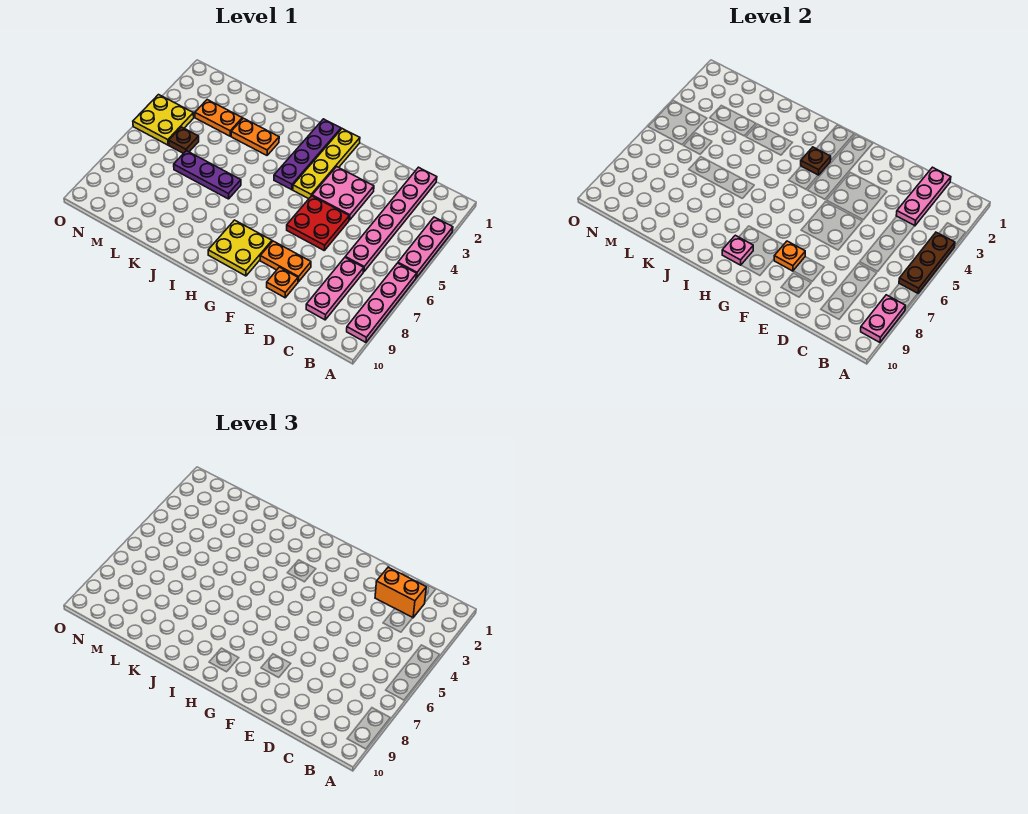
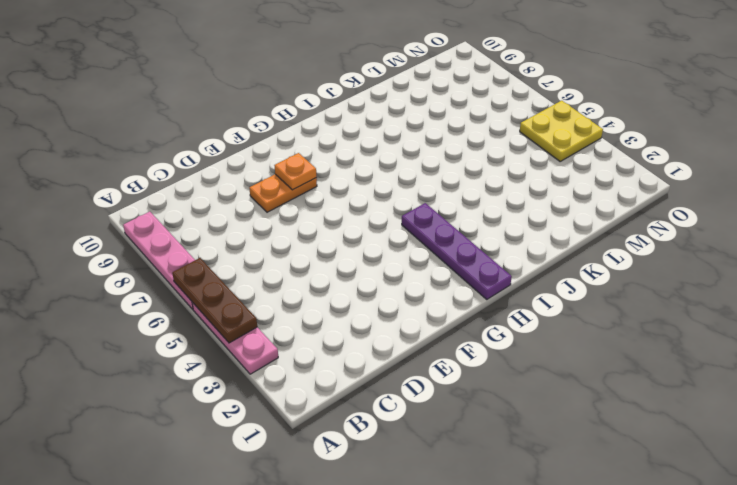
none -> pink plate C1:C6 level 1
none -> pink plate C7:C9 level 1
none -> pink plate E3:F4 level 1

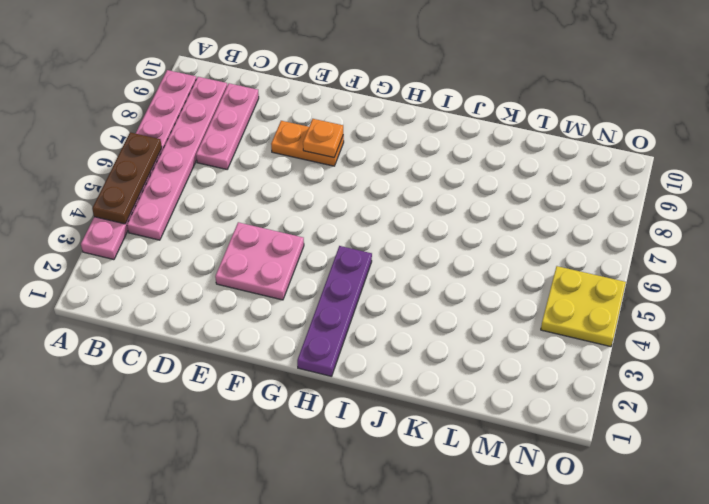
pink plate B4:B9 level 1 -> pink plate C1:C6 level 1
none -> red plate E5:F6 level 1
none -> orange plate E9 level 1
none -> yellow plate G1:G4 level 1

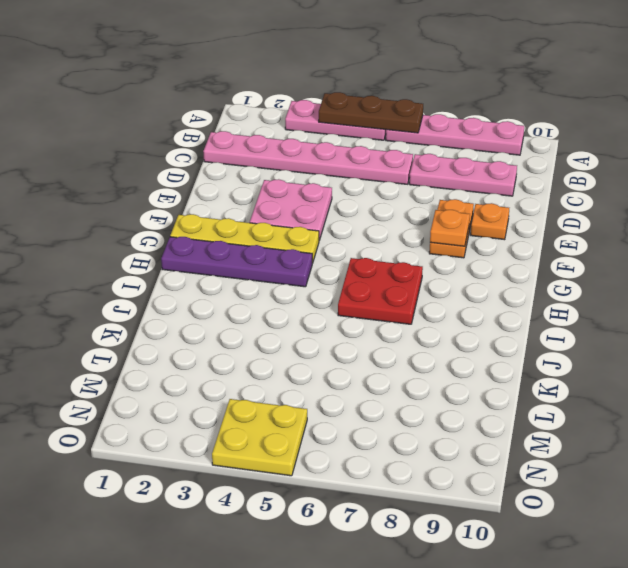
red plate H6:I7 level 1 -> red plate E5:F6 level 1
none -> yellow plate G8:H9 level 1
none -> orange plate J3:K3 level 1
none -> purple plate J6:L6 level 1

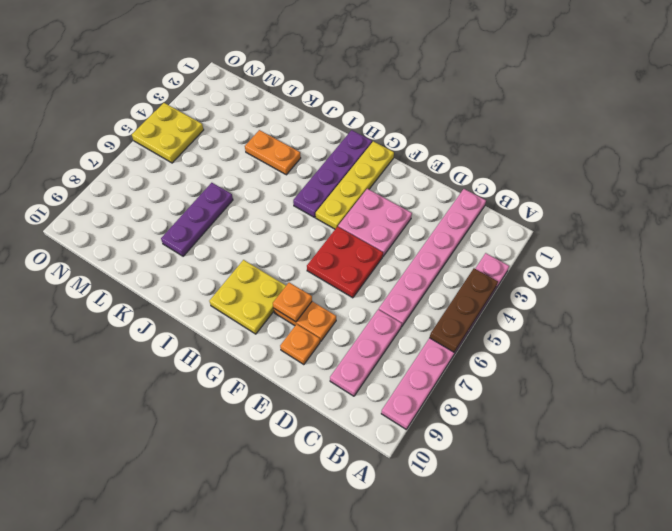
purple plate K6:K8 level 1 -> purple plate J6:L6 level 1
none -> orange plate L3:M3 level 1
none -> brown plate M5 level 1
none -> pink plate A8:A9 level 2

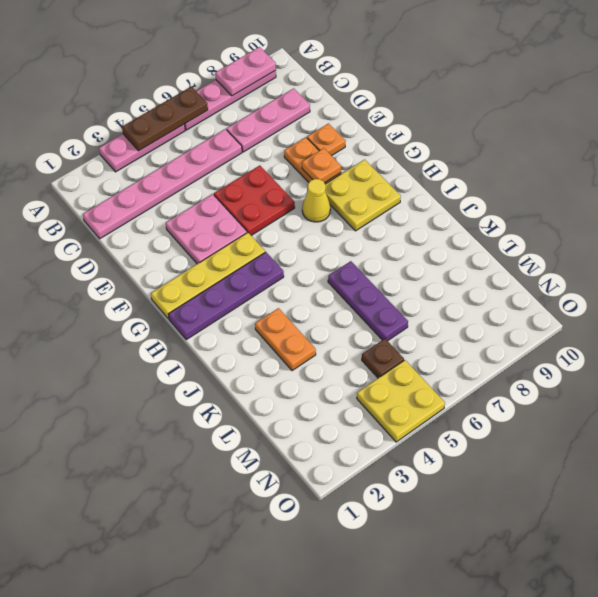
yellow cone G7 level 1 -> none
none -> orange plate L3:M3 level 1
none -> pink plate C1:C3 level 2
none -> brown plate H3 level 2

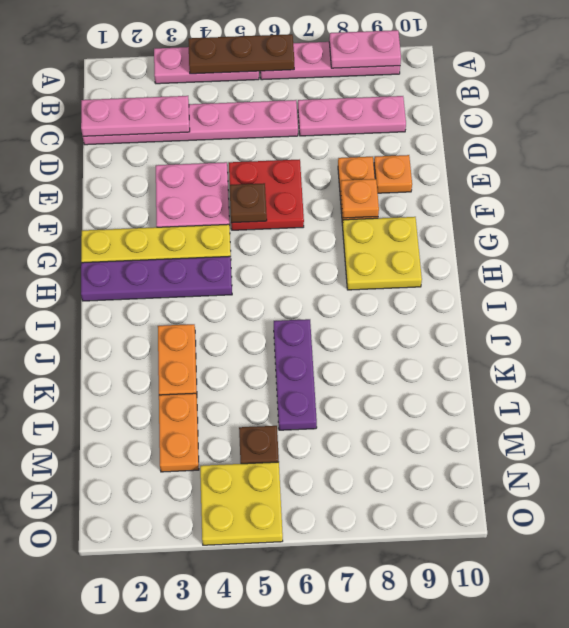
brown plate F5 level 2 -> brown plate H3 level 2
none -> pink plate H9 level 2
none -> orange brick C2:D2 level 3

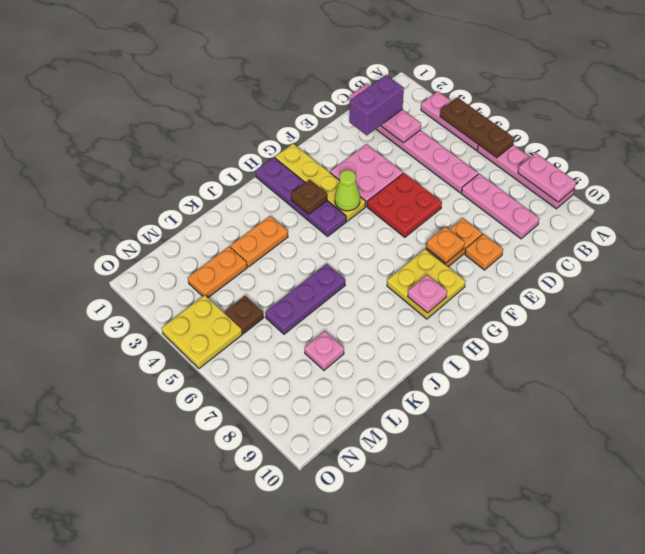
purple brick C2:D2 level 3 -> orange brick C2:D2 level 3
lime cone G4 level 2 -> none
pink plate L8 level 1 -> none

